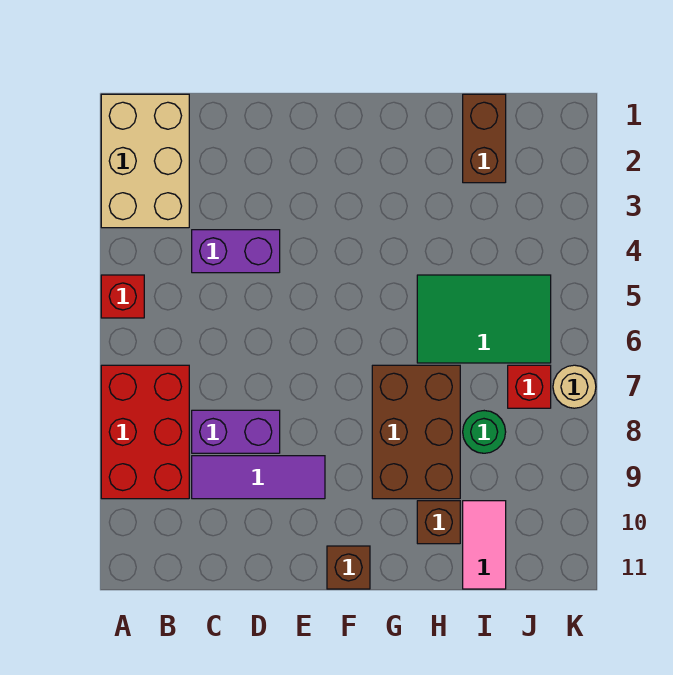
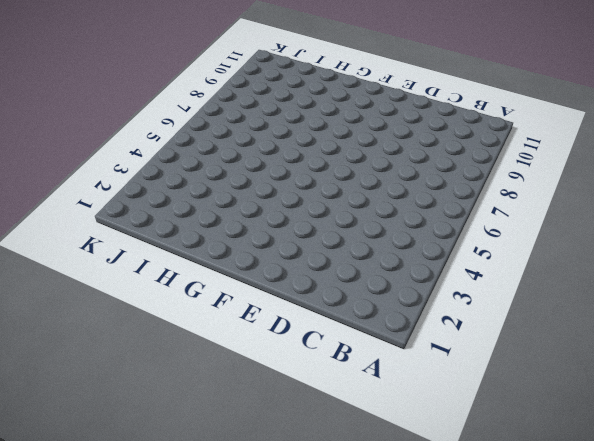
none -> tan brick A1:B3 level 1
none -> red brick A5 level 1
none -> red brick A7:B9 level 1

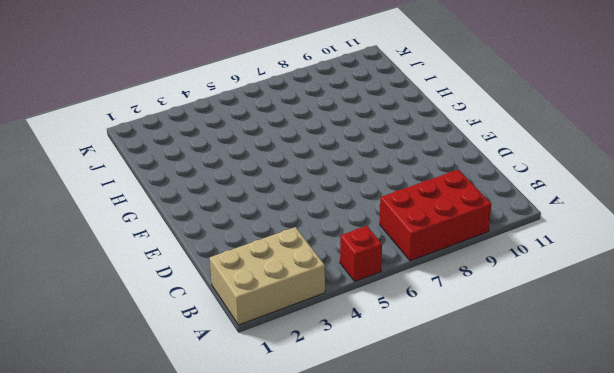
none -> purple brick C4:D4 level 1
none -> purple brick C8:D8 level 1
none -> purple tile C9:E9 level 1

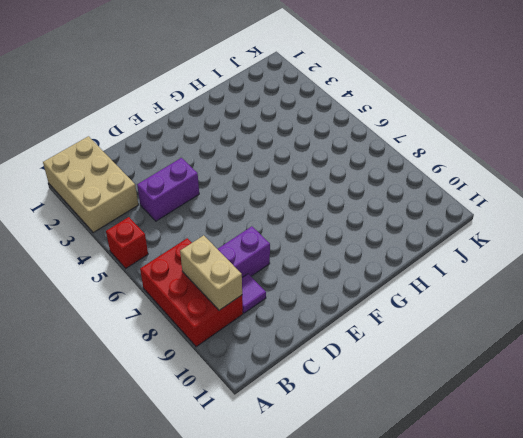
tan brick B8:B9 level 2 -> none
purple tile C9 level 1 -> purple tile C9:E9 level 1
none -> brown brick F11 level 1
none -> brown brick G7:H9 level 1
none -> green tile H5:J6 level 1

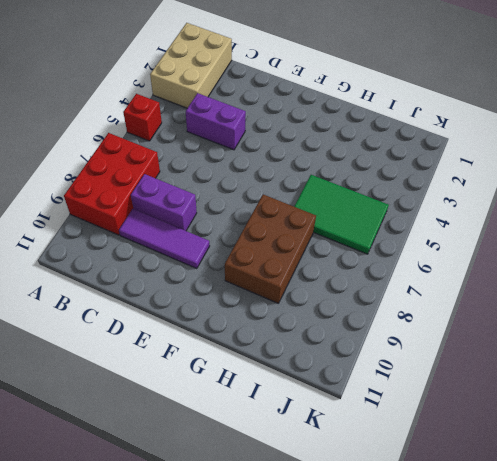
none -> brown brick F11 level 1
none -> brown brick H10 level 1
none -> brown brick I1:I2 level 1

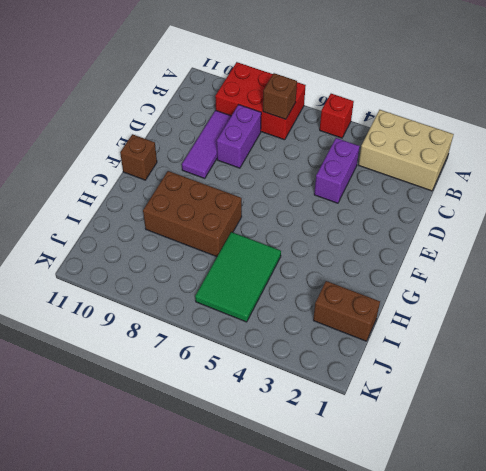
brown brick B7 level 2 -> brown brick H10 level 1
none -> green round brick I8 level 1
none -> pink tile I10:I11 level 1
none -> red brick J7 level 1

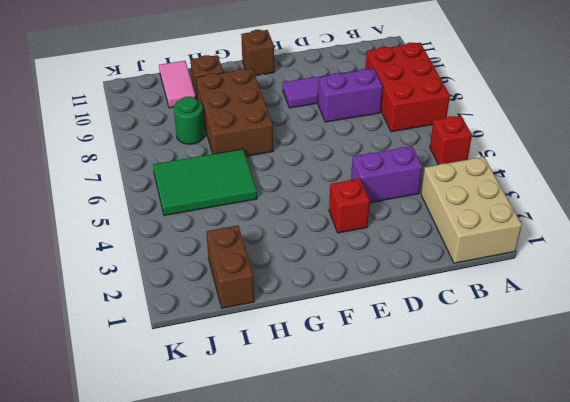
red brick E3 level 1 -> red brick J7 level 1
none -> tan round brick K7 level 1

